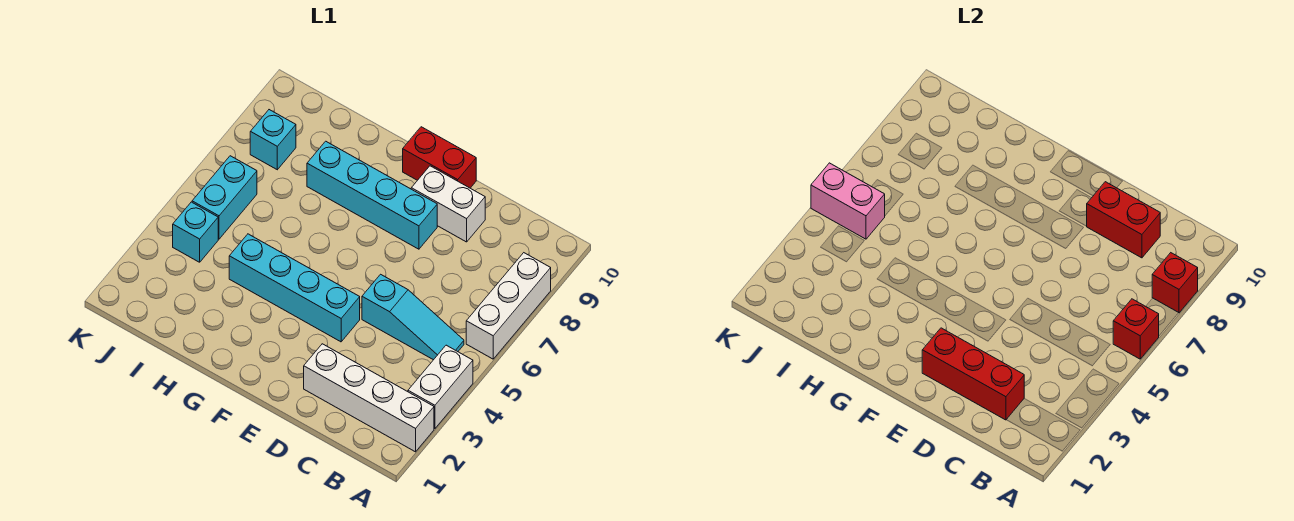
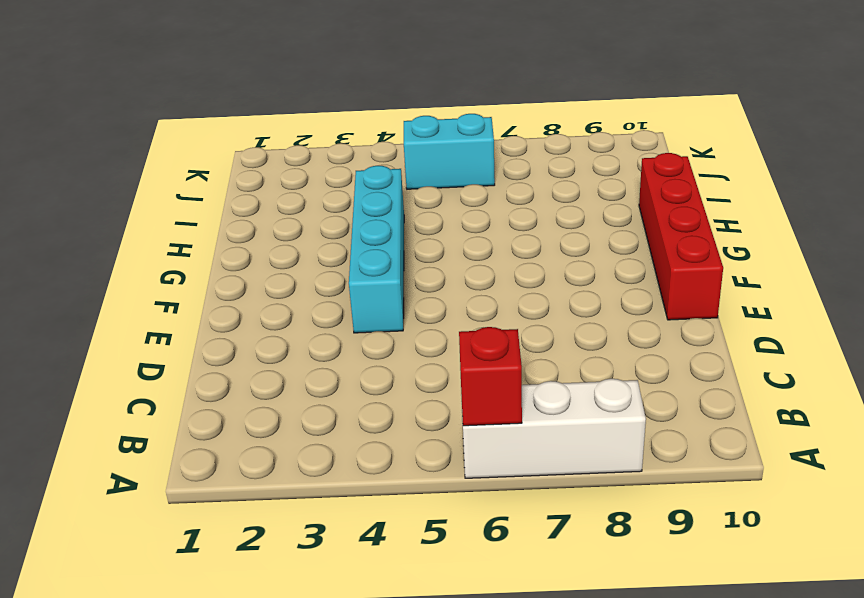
red brick E10:H10 level 1 -> red brick E10:F10 level 1
none -> white brick A2:D2 level 1
none -> white brick A3:A4 level 1
none -> cyan slope B5:D5 level 1 top D

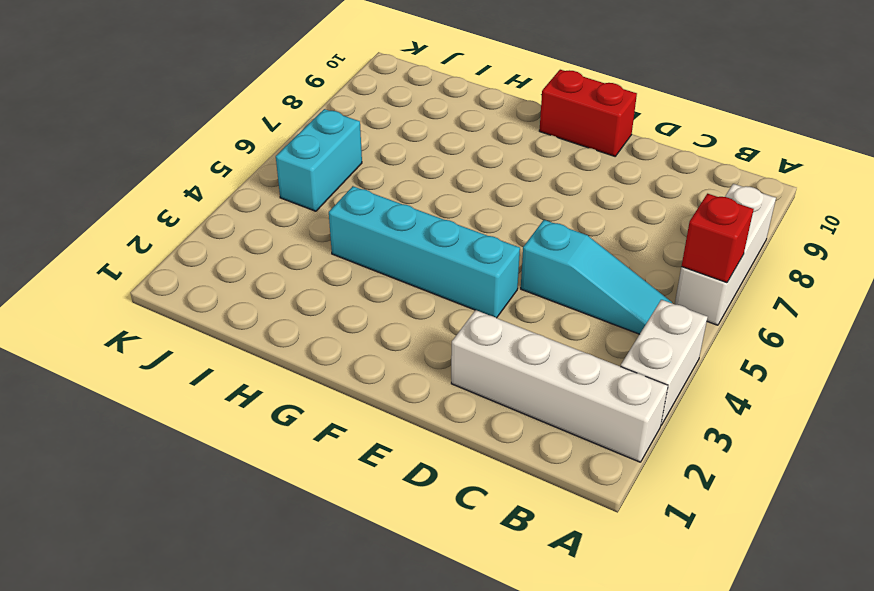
none -> white brick D9:E9 level 1
none -> cyan brick E8:H8 level 1
none -> cyan brick J4 level 1

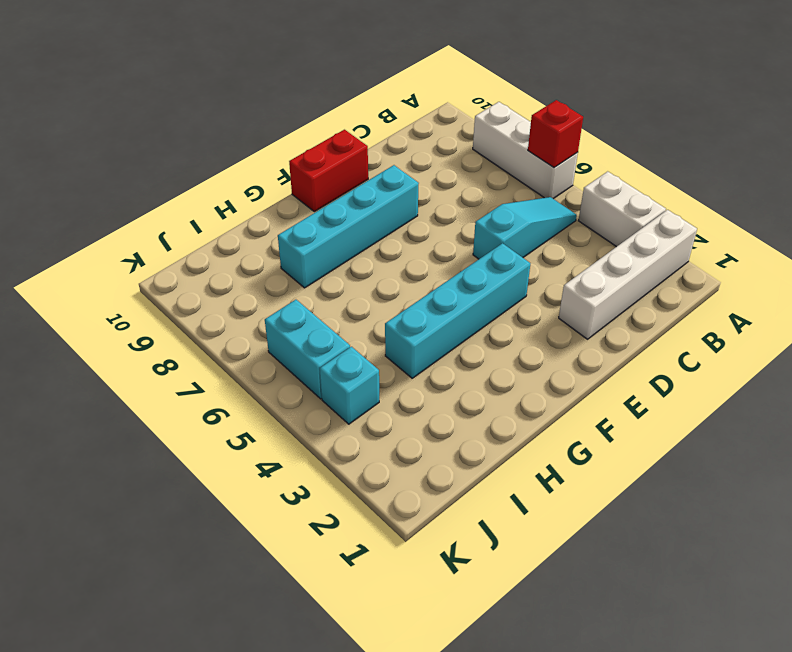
none -> white brick D9:E9 level 1
none -> cyan brick J8 level 1
none -> red brick A8 level 2

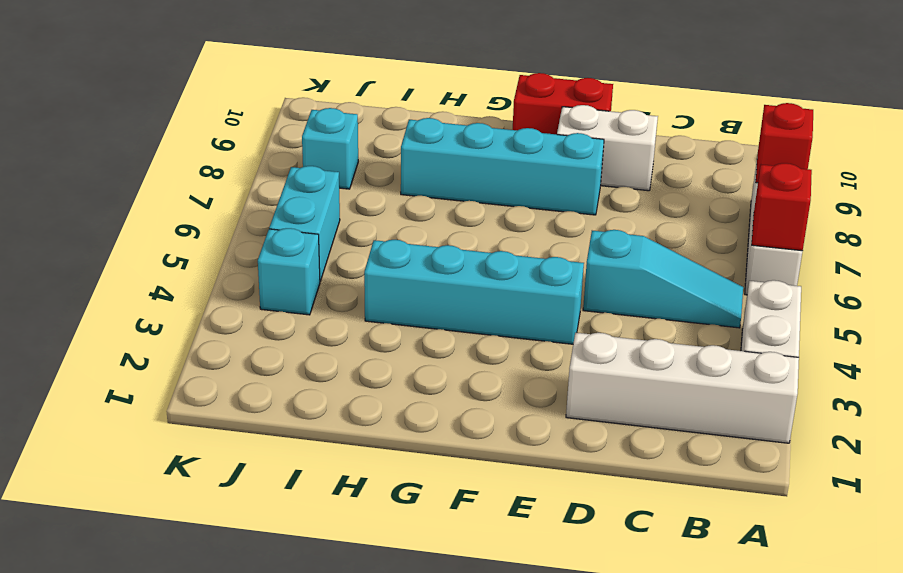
none -> red brick C2:E2 level 2
none -> red brick C9:D9 level 2
none -> pink brick J5:K5 level 2

